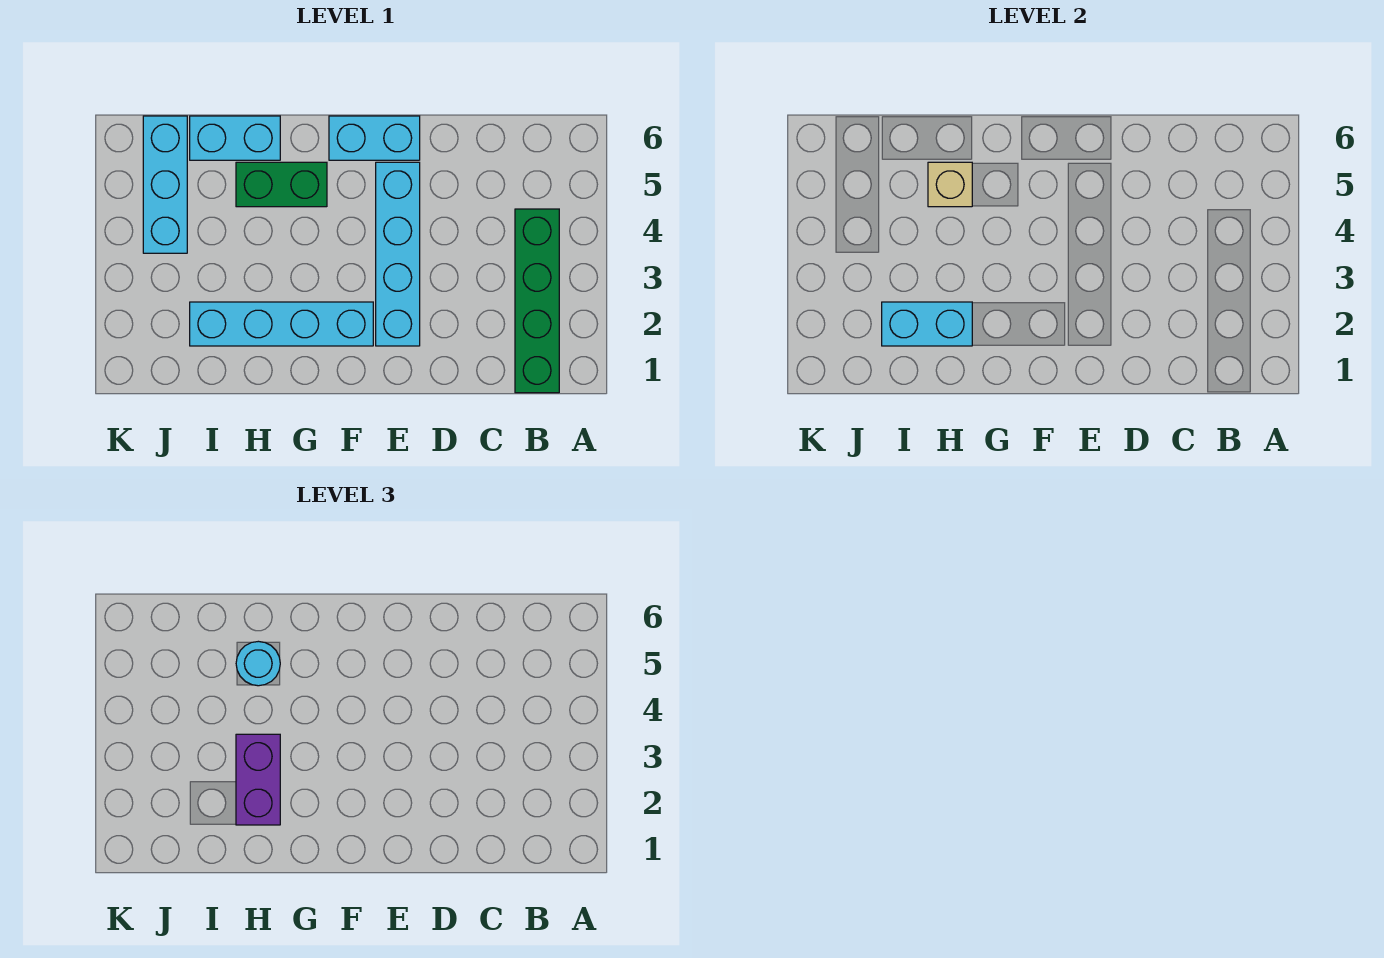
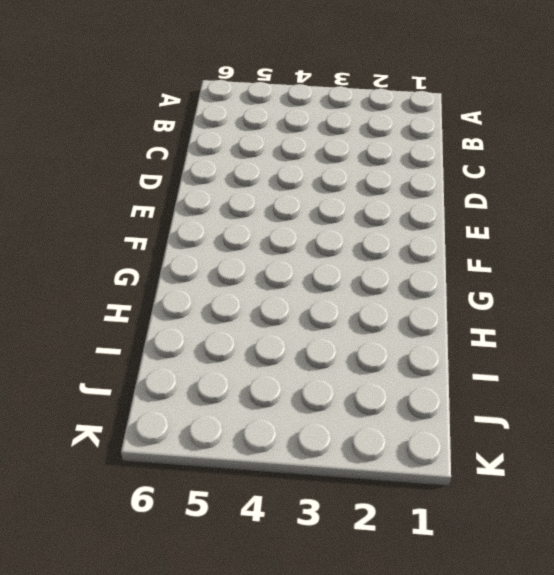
none -> green brick B1:B4 level 1
none -> cyan brick E2:E5 level 1

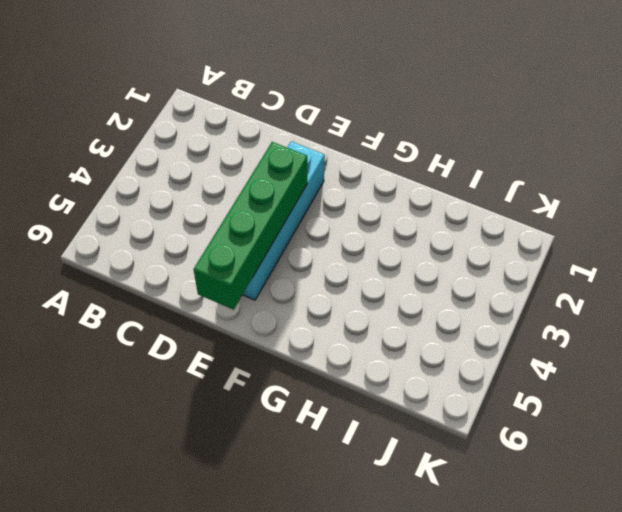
green brick E3:E6 level 2 -> green brick B1:B4 level 1
none -> cyan brick E6:F6 level 1
none -> cyan brick F2:I2 level 1

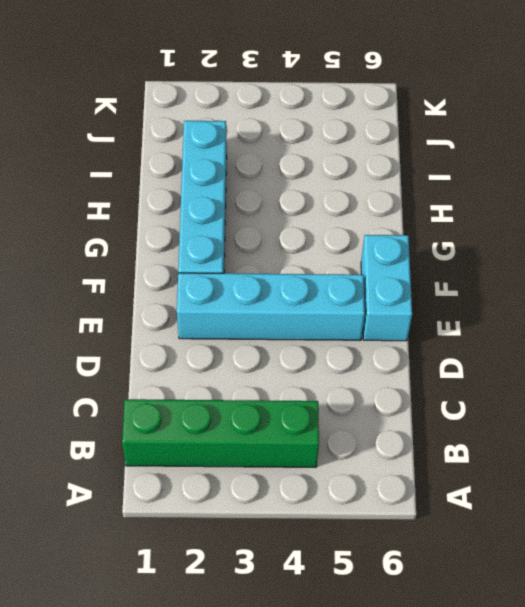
none -> green brick G5:H5 level 1
none -> cyan brick H6:I6 level 1

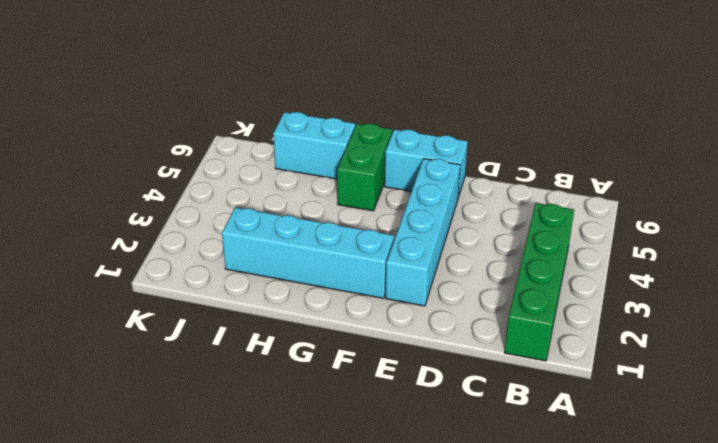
green brick G5:G6 level 1 -> green brick G5:H5 level 1
none -> cyan brick J4:J6 level 1
none -> cyan brick H2:I2 level 2

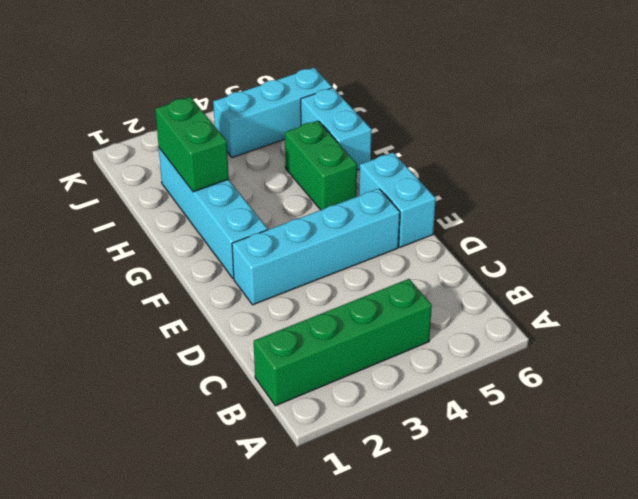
green brick H2:I2 level 2 -> cyan brick H2:I2 level 2
none -> tan brick H5 level 2
none -> purple brick H2:H3 level 3

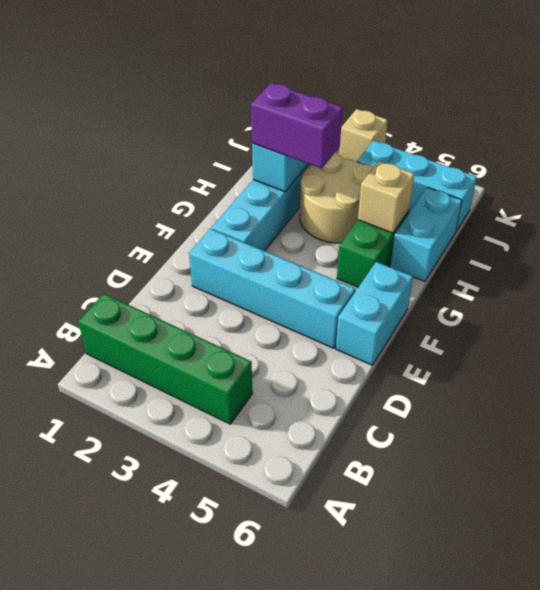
tan round brick H3:I4 level 1 -> none
tan brick K3 level 1 -> none
none -> cyan round brick H5 level 3

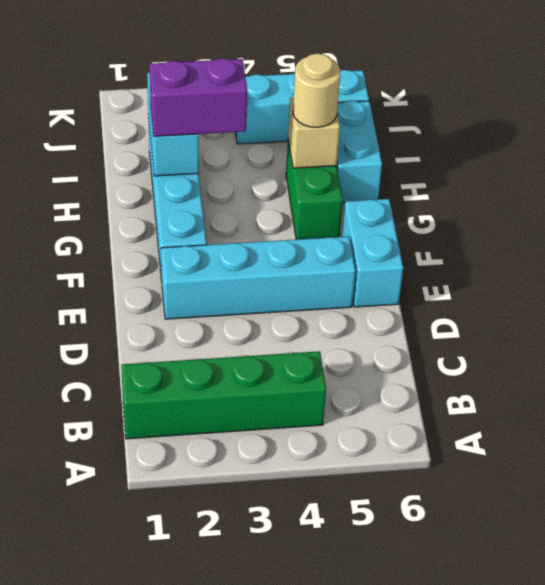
tan round brick H5 level 3 -> cyan round brick H5 level 3

